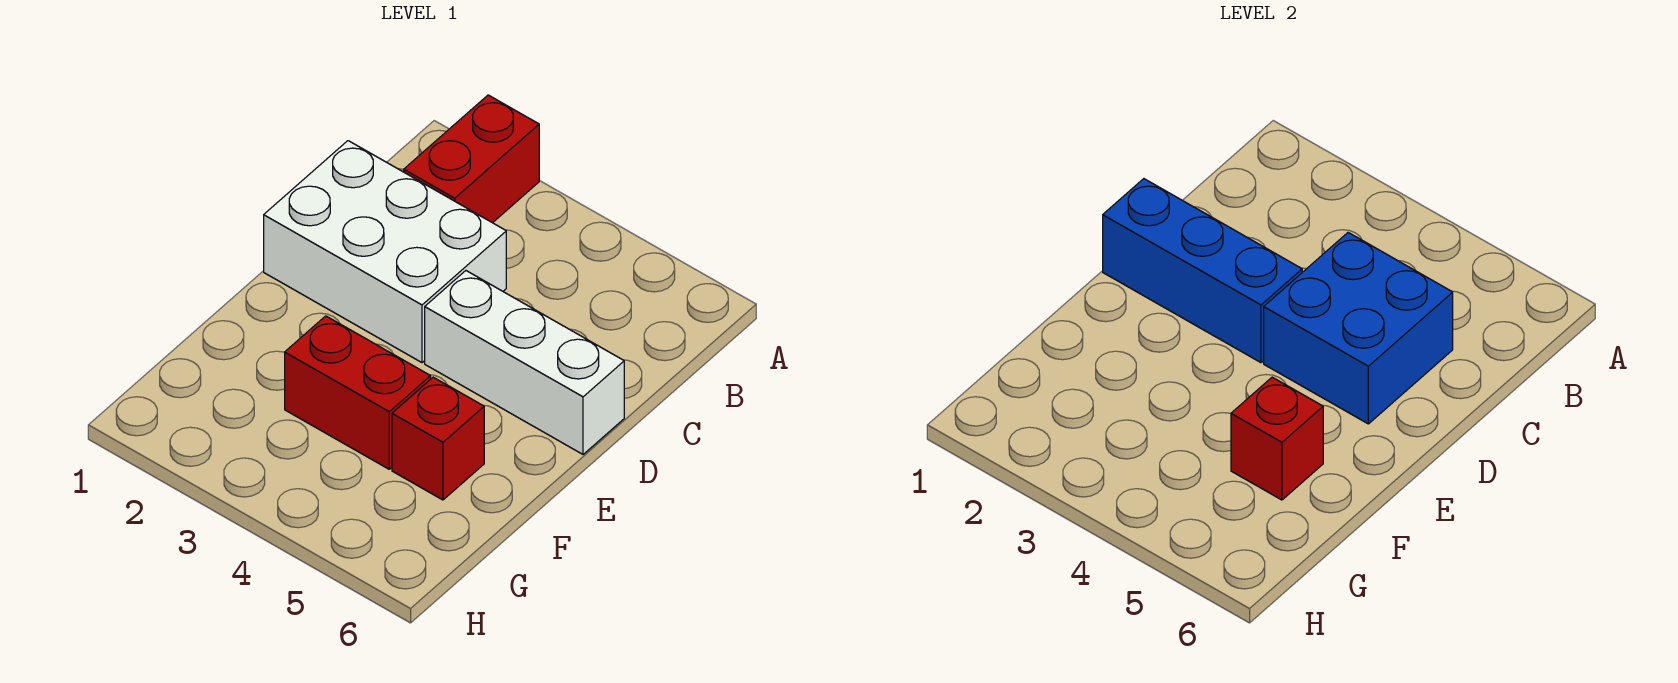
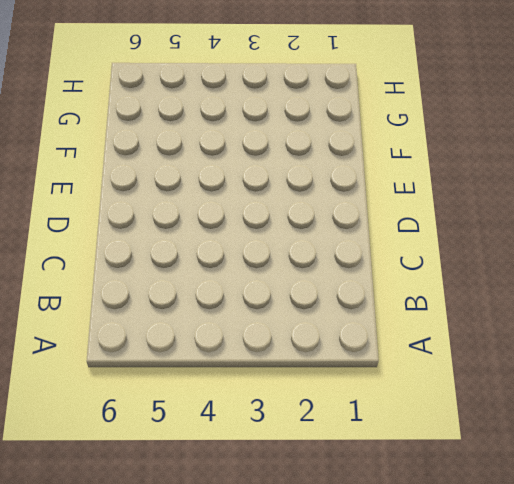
none -> red brick A2:B2 level 1
none -> white brick C1:D3 level 1

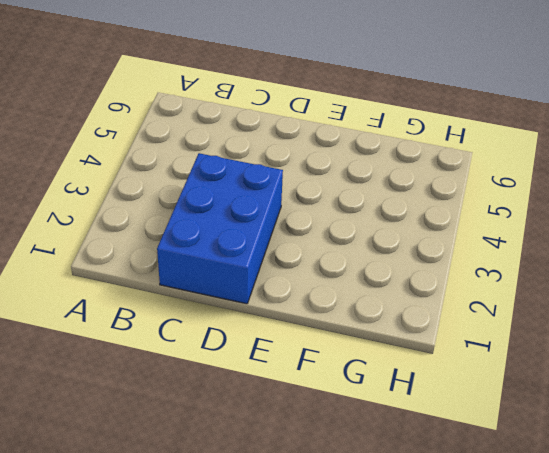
blue brick C1:D3 level 1 -> white brick C1:D3 level 1
none -> red brick A2:B2 level 1
none -> white brick D4:D6 level 1

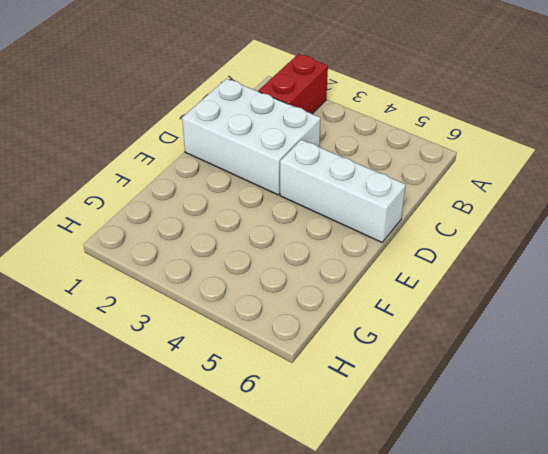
none -> red brick F3:F4 level 1
none -> red brick F5 level 1

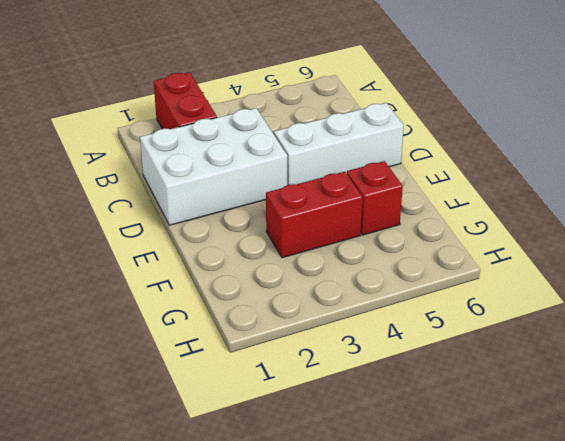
none -> blue brick C4:D5 level 2
none -> blue brick D1:D3 level 2

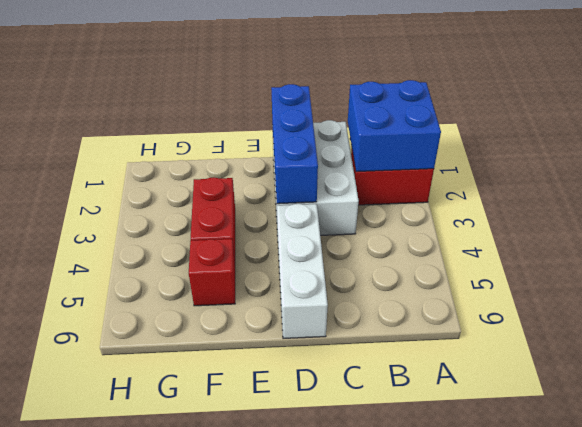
blue brick A1:B2 level 2 -> blue brick C4:D5 level 2
none -> red brick F5 level 2

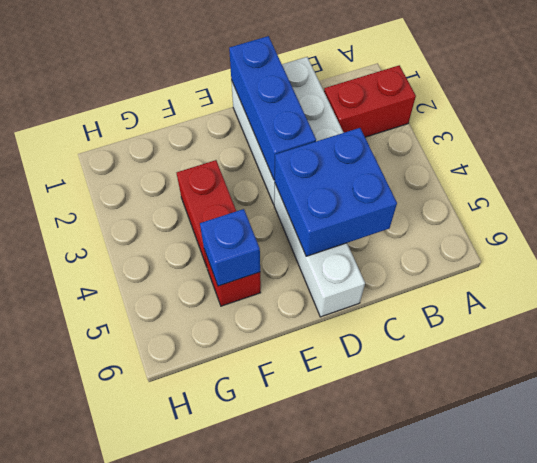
blue brick F5 level 2 -> red brick F5 level 2

